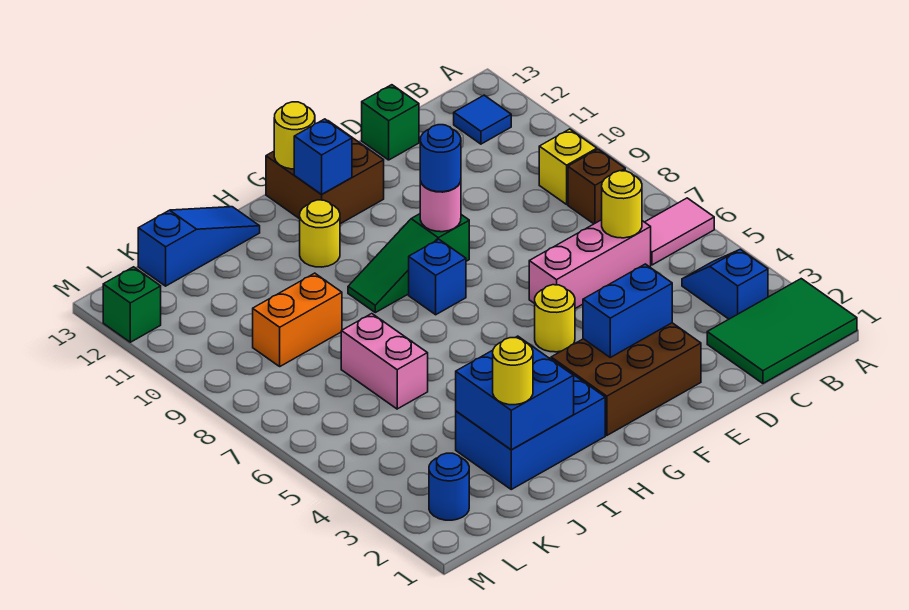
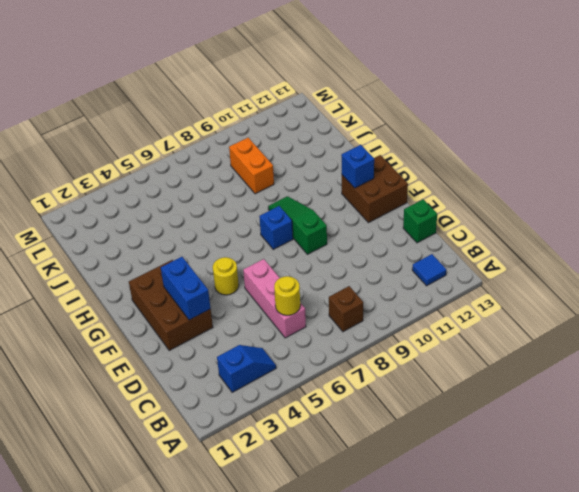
none -> green tile A1:C2 level 1
none -> pink tile A6:B6 level 1
none -> yellow brick B9 level 1

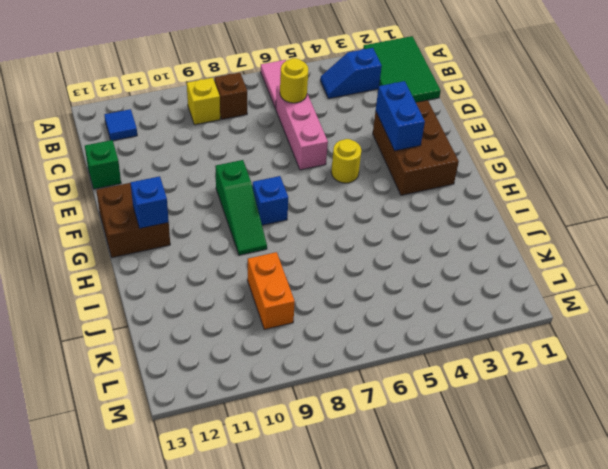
none -> blue brick H2:J3 level 1
none -> yellow round brick H11 level 1
none -> blue slope I13:K13 level 1 top K

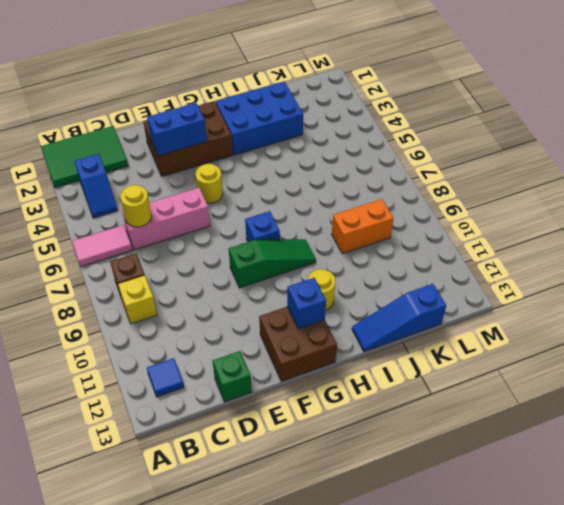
none -> pink brick J6:J7 level 1
none -> blue round brick L2 level 1
none -> green brick M12 level 1

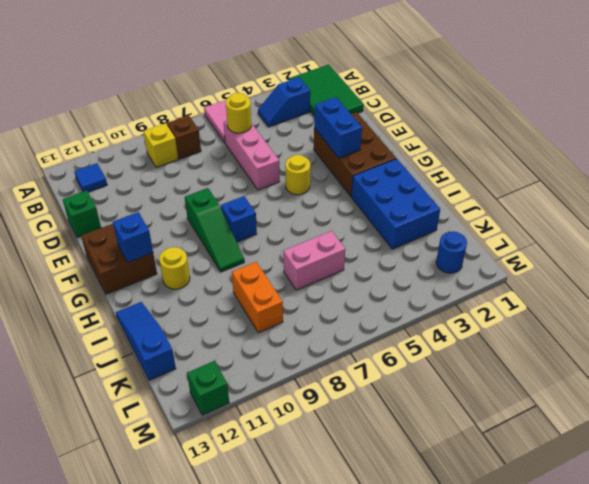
none -> pink round brick F9 level 2
none -> yellow round brick G13 level 2
none -> blue brick I2:J3 level 2

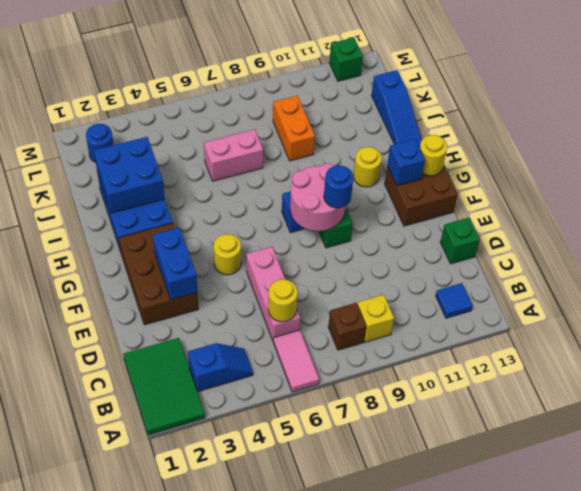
pink round brick F8:G9 level 2 -> pink round brick F9 level 2
none -> yellow round brick J2 level 3

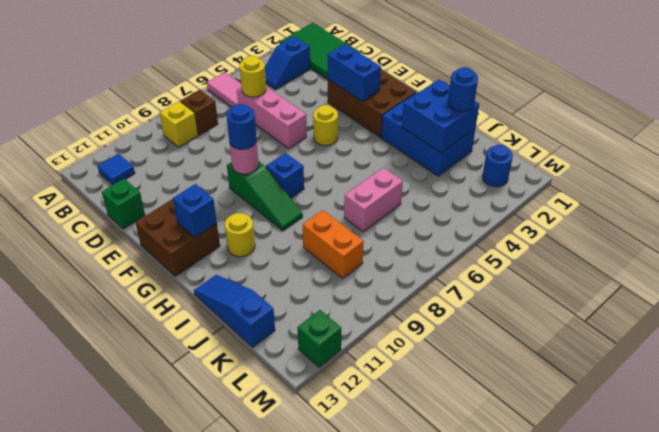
blue round brick J2 level 3 -> yellow round brick J2 level 3
none -> yellow round brick G13 level 2

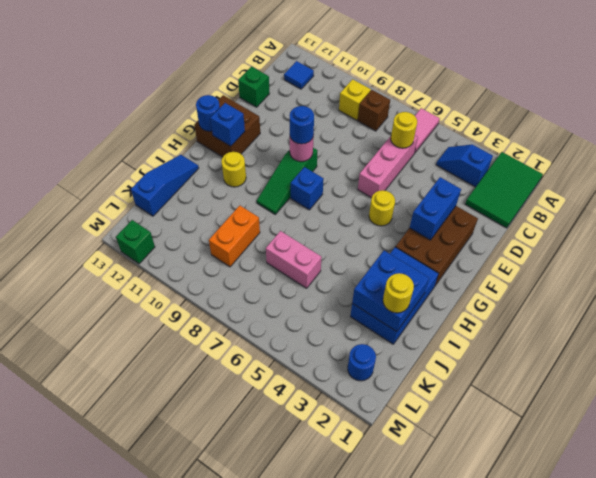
blue round brick G13 level 2 -> yellow round brick G13 level 2

